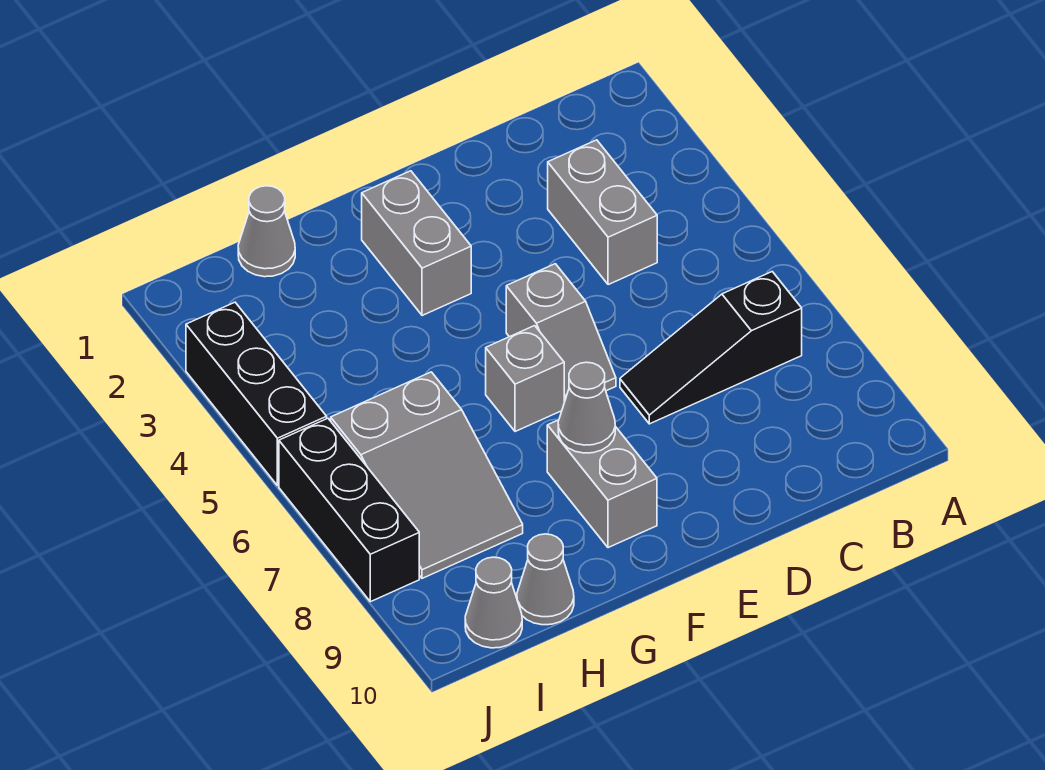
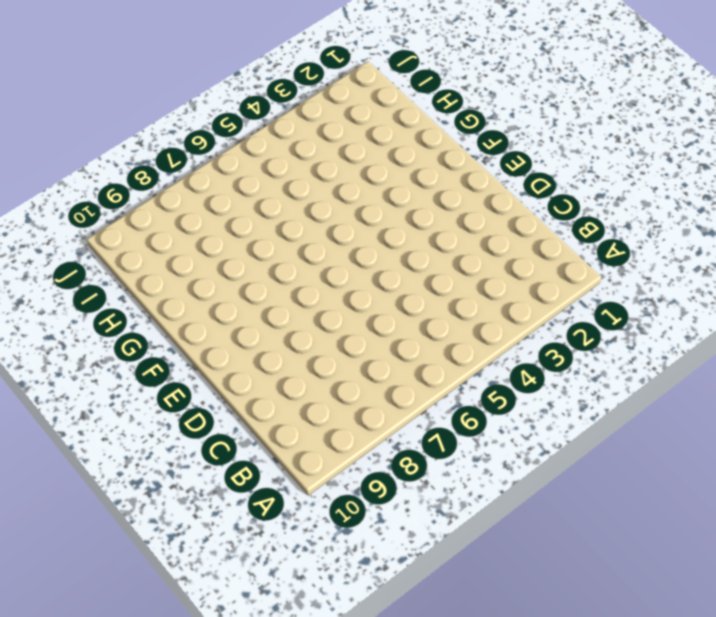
none -> black slope B7:D7 level 1 top B
none -> grey brick C3:C4 level 1
none -> grey slope E5:E6 level 1 top 5

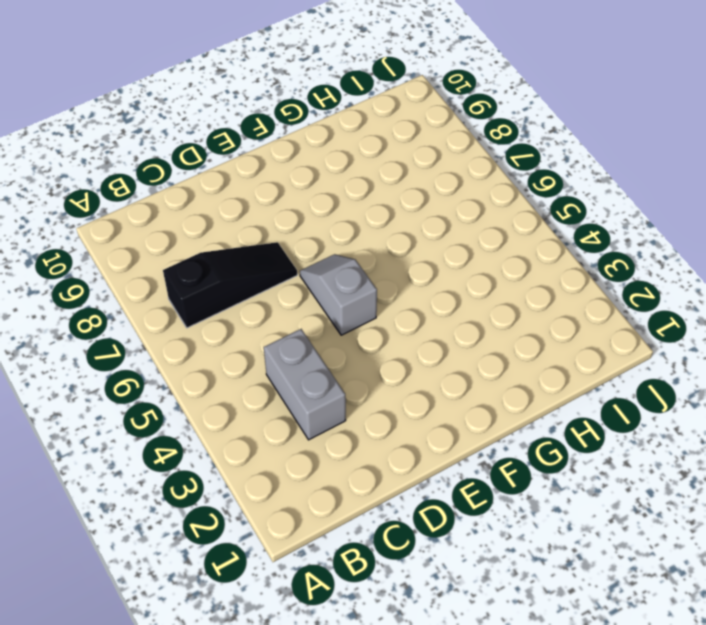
none -> grey brick F2:F3 level 1
none -> grey brick F6 level 1
none -> grey brick F8:F9 level 1

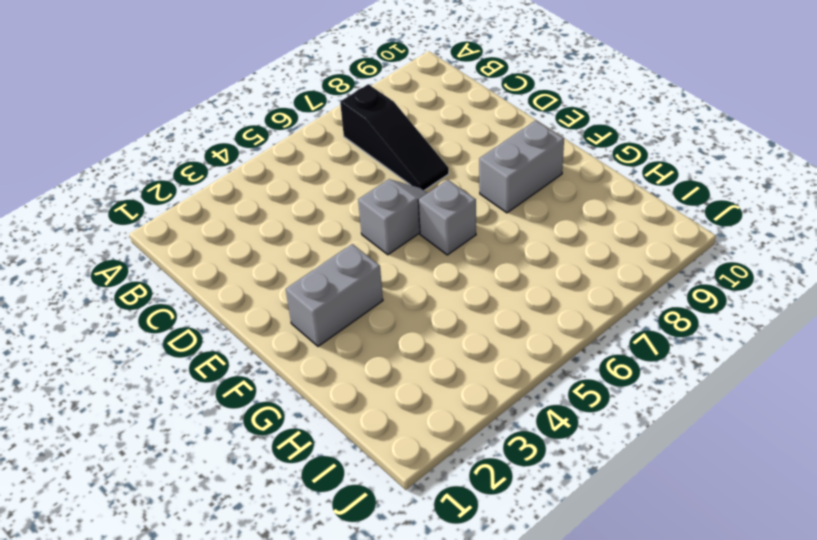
none -> grey brick C3:C4 level 1
none -> grey cone H1 level 1
none -> grey slope H6:I8 level 1 top 6

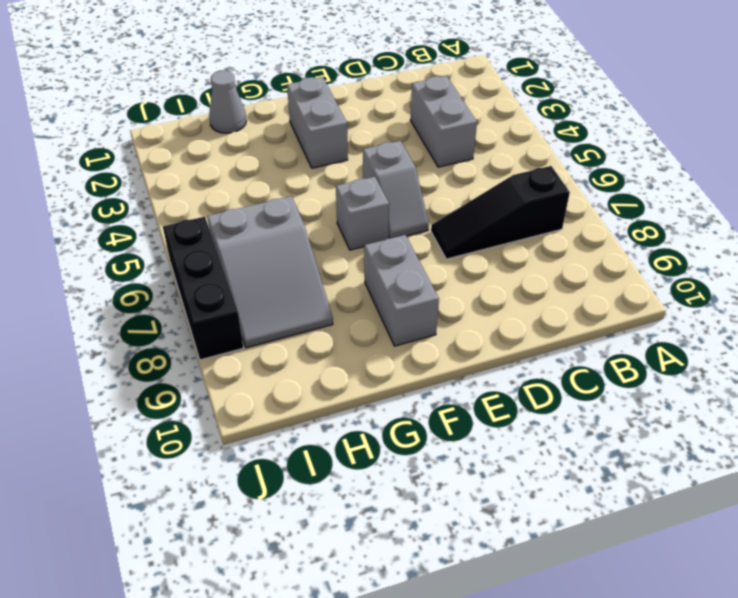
none -> grey cone H10 level 1
none -> grey cone I10 level 1
none -> black brick J3:J5 level 1

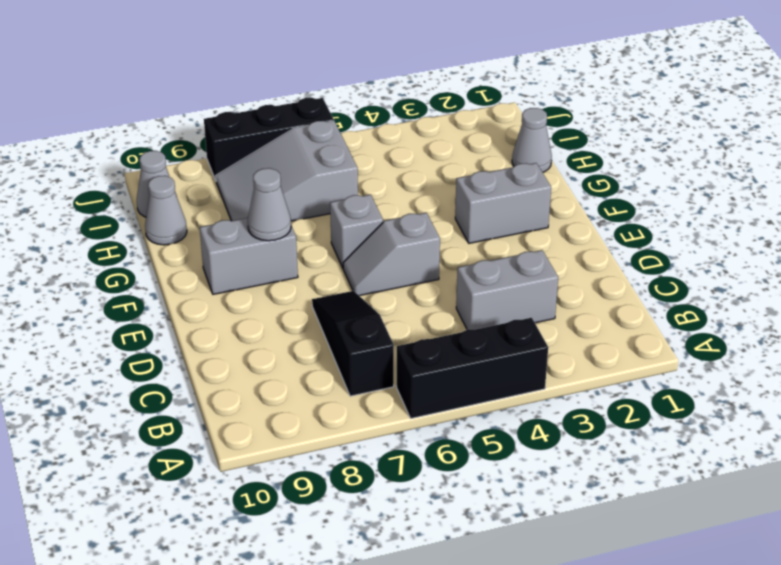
black brick A4:A6 level 1 -> black brick J3:J5 level 1

